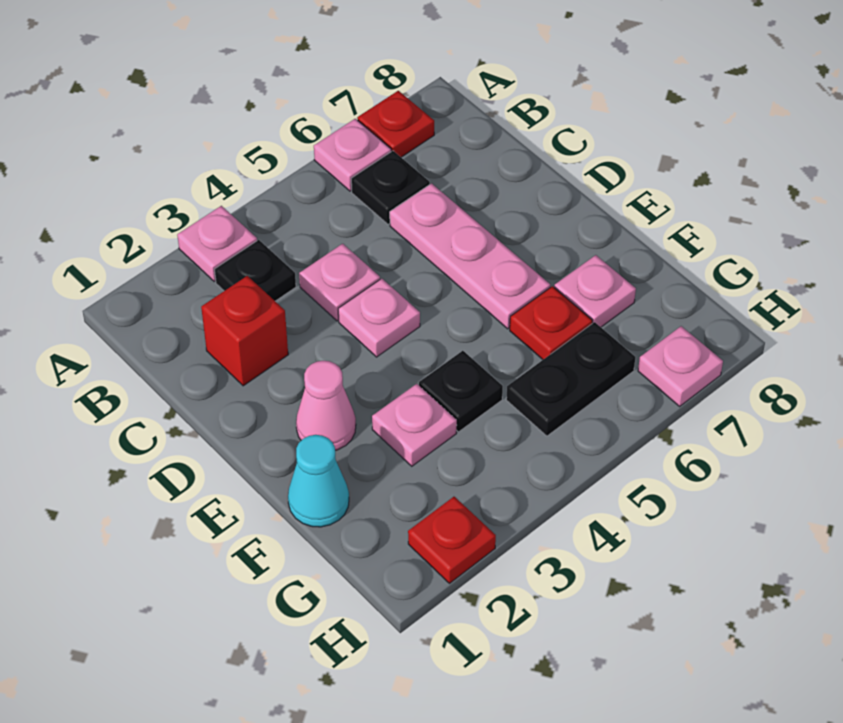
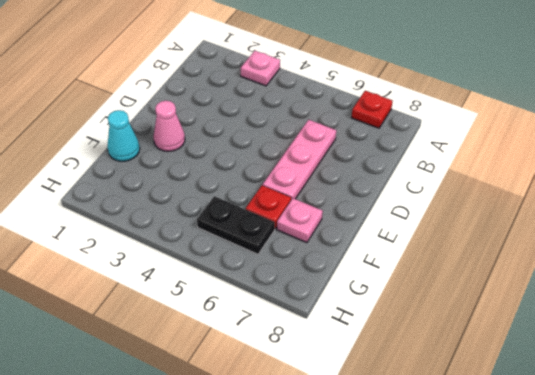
none -> pink plate A6 level 1
none -> black plate B3 level 1
none -> black plate B6 level 1

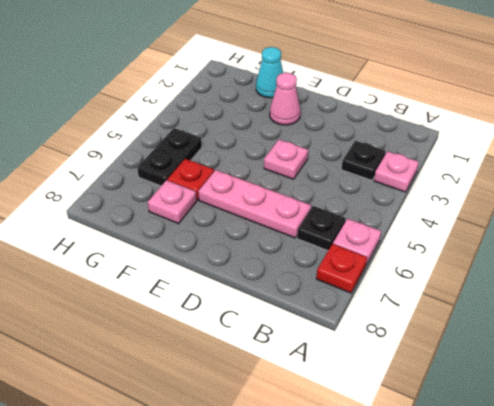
none -> red brick C2 level 1
none -> pink plate C4 level 1
none -> pink plate F3 level 1

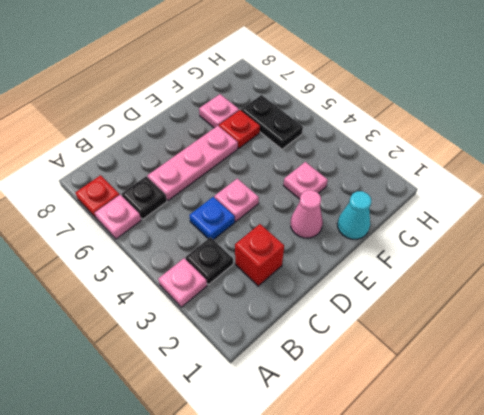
blue plate C4 level 1 -> pink plate C4 level 1
none -> black plate F4 level 1
none -> red plate H2 level 1
none -> pink plate H7 level 1

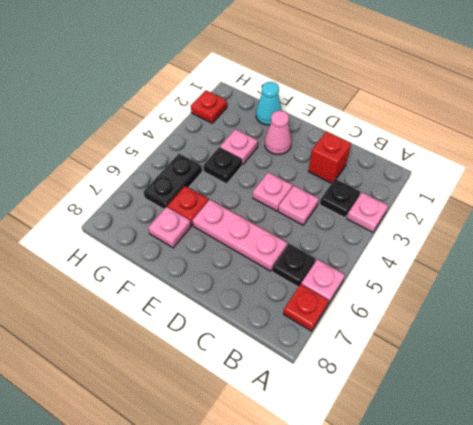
none -> pink plate H7 level 1

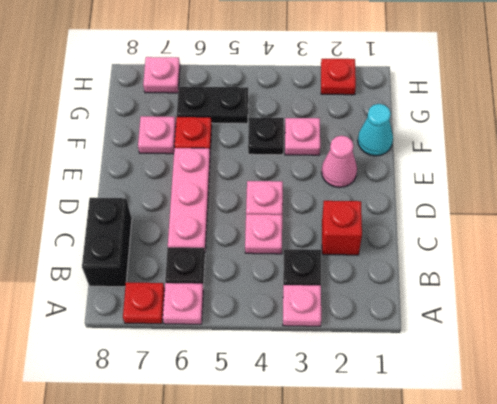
black brick B8:C8 level 1 -> none

